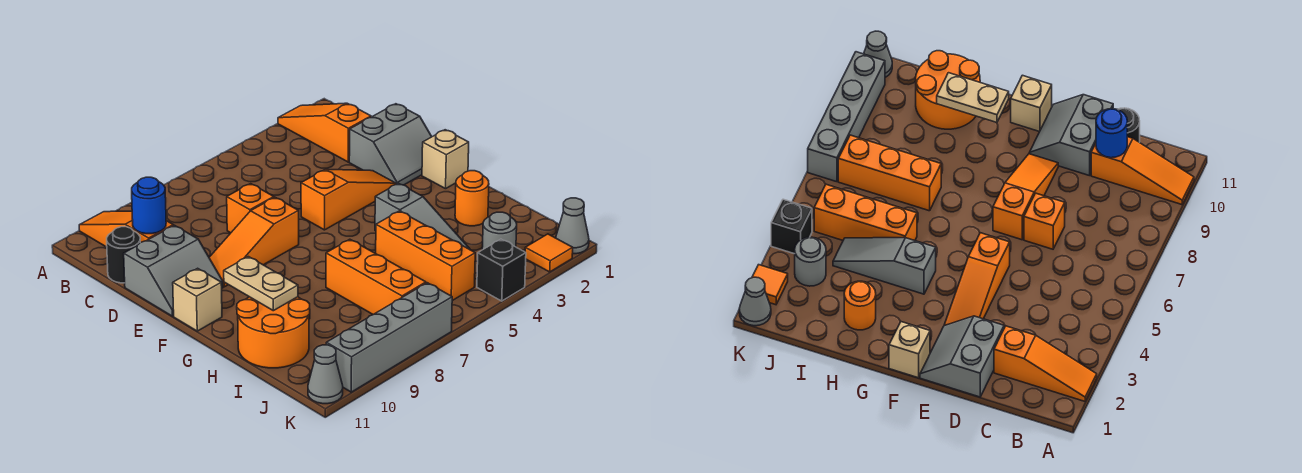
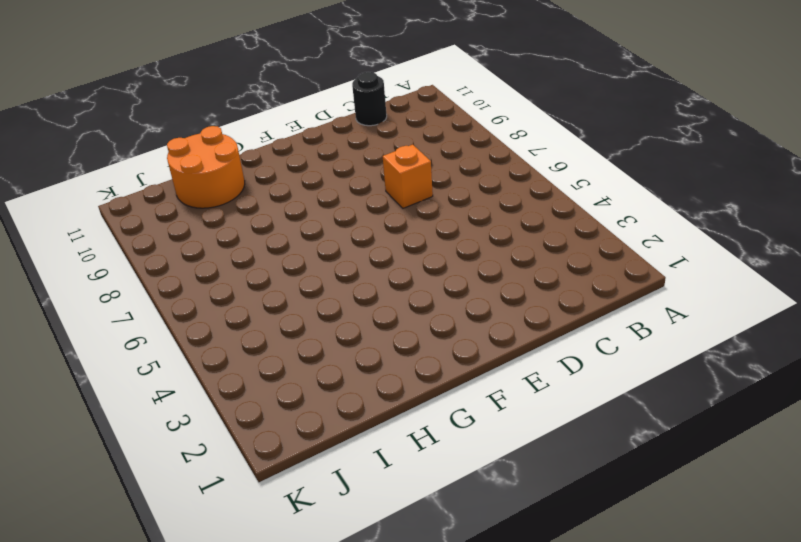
none -> orange slope A2:C2 level 1 top C
none -> orange slope A10:C10 level 1 top C
none -> grey slope D1:E2 level 1 top D

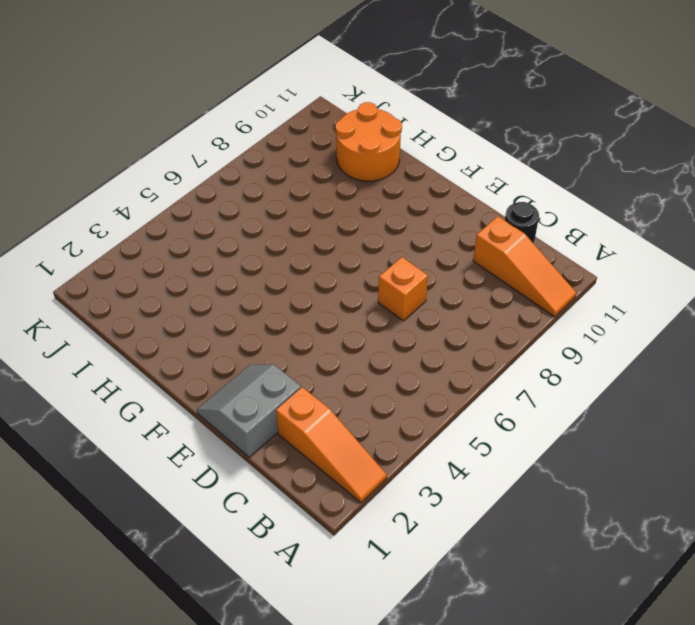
none -> grey slope D10:E11 level 1 top D
none -> orange slope E3:E5 level 1 top 5
none -> orange slope E7:E9 level 1 top 7

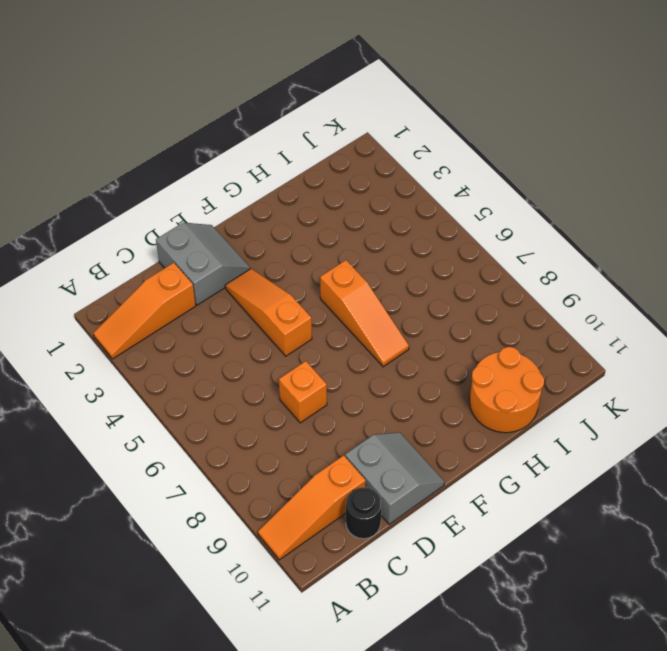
orange slope G5:G7 level 1 top 5 -> orange slope E7:E9 level 1 top 7
none -> tan brick F1 level 1
none -> tan brick F11 level 1
none -> grey slope G4:I4 level 1 top G

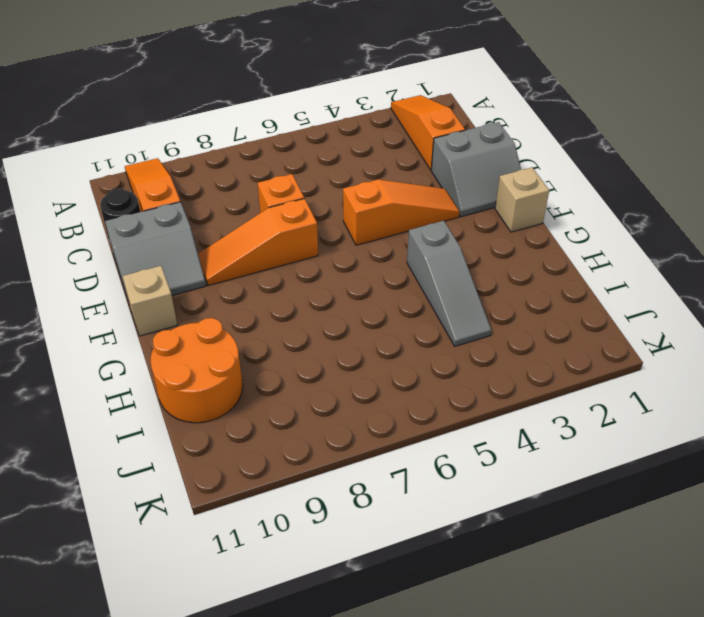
none -> orange round brick H2 level 1
none -> orange brick H5:J5 level 1
none -> orange brick H7:J7 level 1

